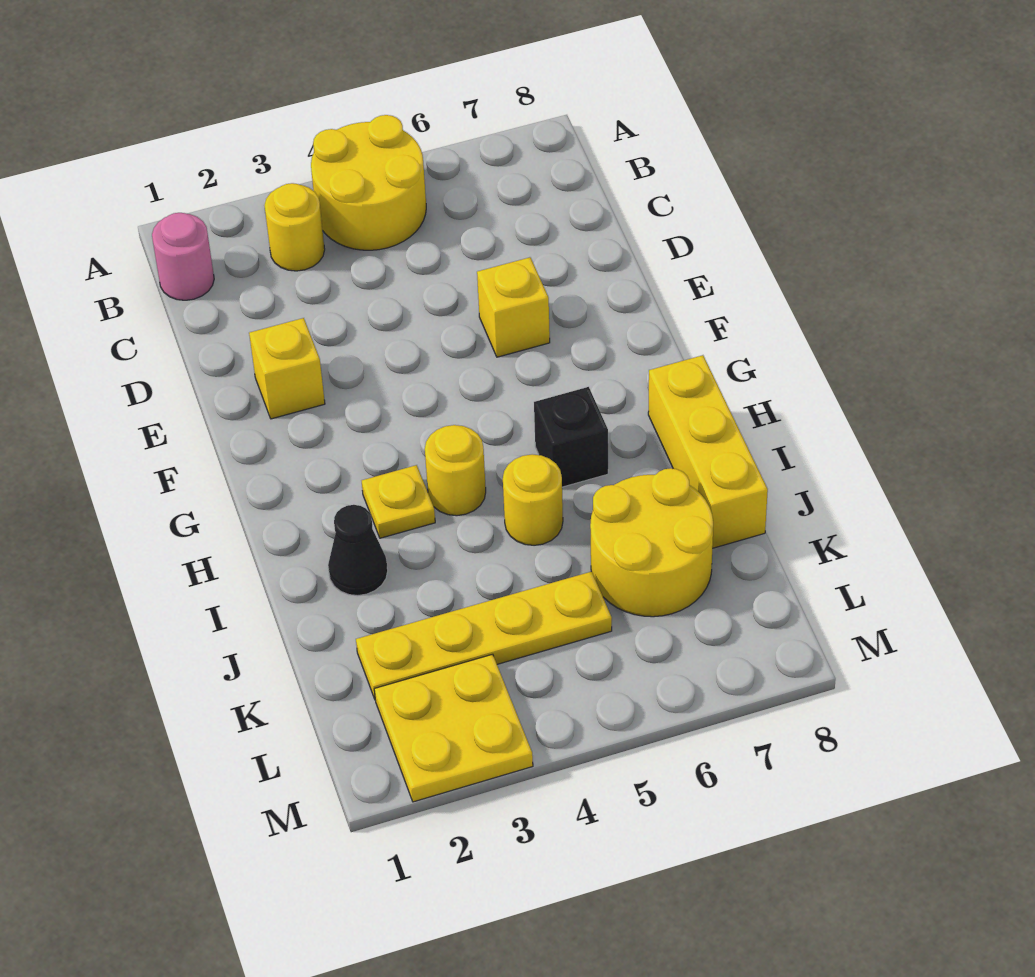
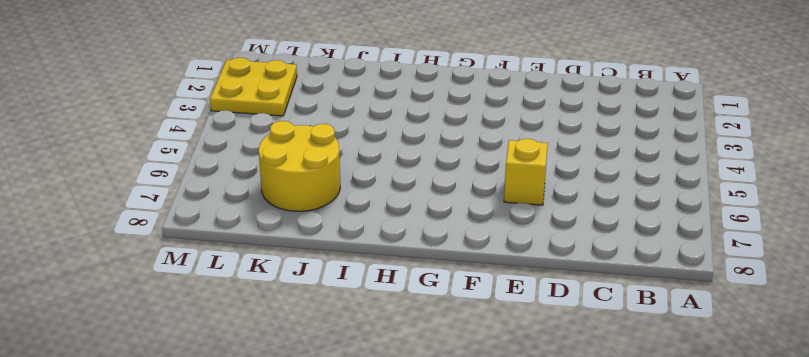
none -> yellow round brick A4:B5 level 1
none -> pink round brick B1 level 1
none -> yellow round brick B3 level 1

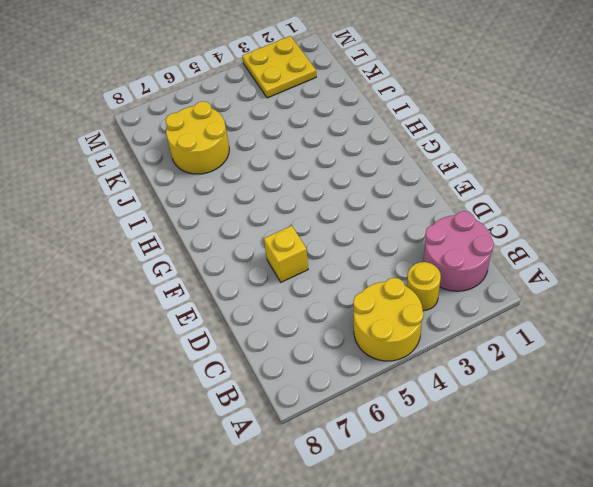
pink round brick B1:C2 level 1 -> pink round brick B1 level 1
none -> yellow brick E2 level 1
none -> yellow plate H3 level 1
none -> yellow round brick H4 level 1

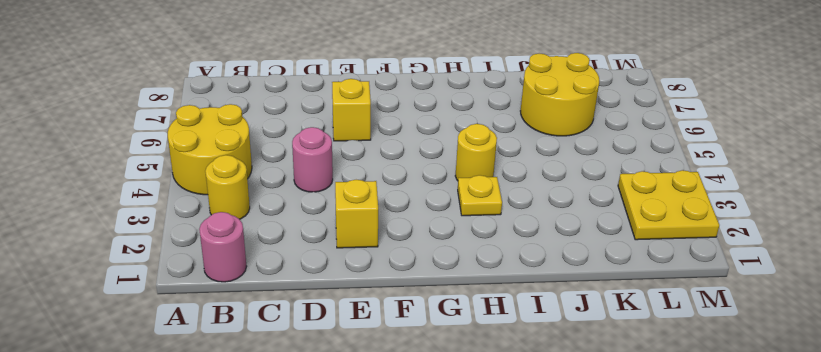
pink round brick D4 level 1 -> none
none -> black brick H6 level 1
none -> yellow brick H8:J8 level 1
none -> black cone I2 level 1

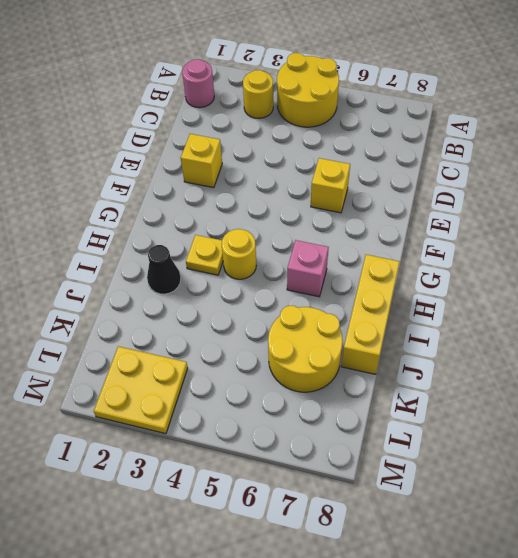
pink brick H6 level 1 -> black brick H6 level 1
none -> yellow round brick I5 level 1
none -> yellow plate K2:K5 level 1

